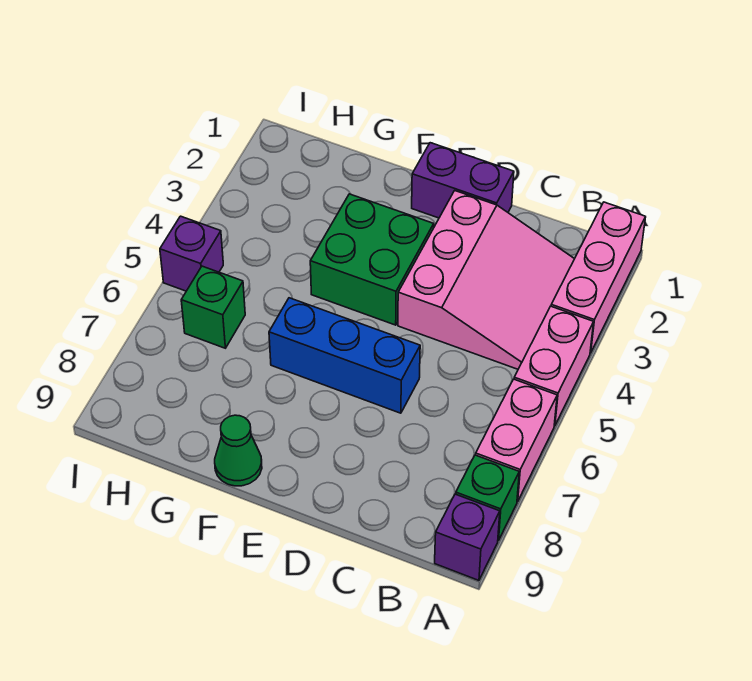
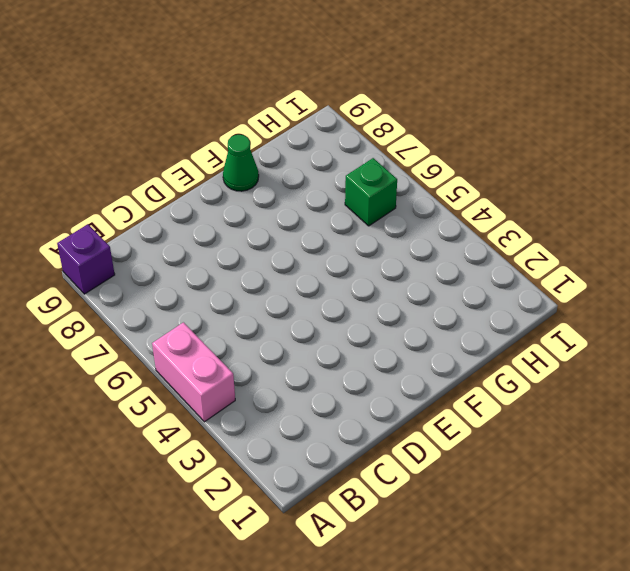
none -> pink brick A1:A3 level 1
none -> pink brick A6:A7 level 1
none -> green brick A8 level 1

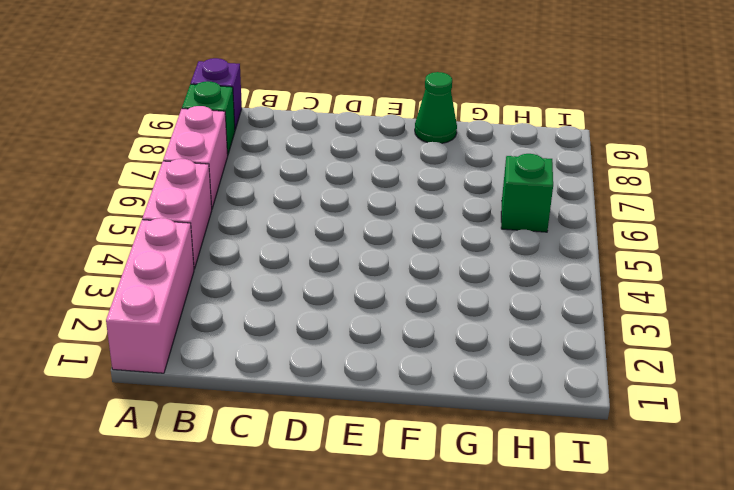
none -> pink slope B2:D4 level 1 top D
none -> purple brick D1:E1 level 1
none -> blue brick D6:F6 level 1

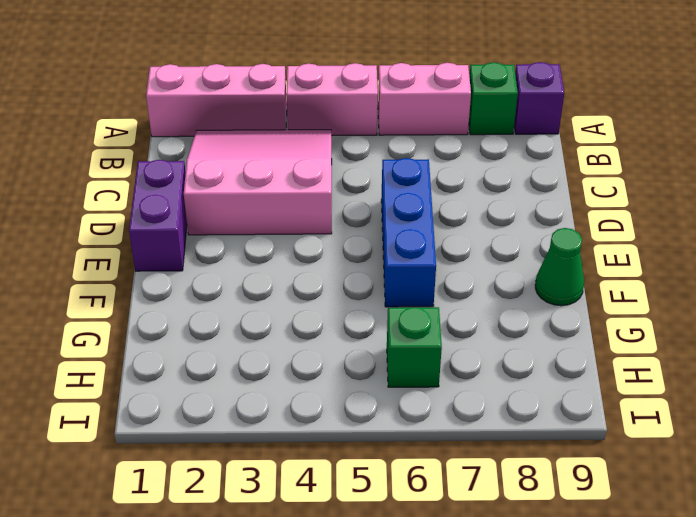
none -> green brick E3:F4 level 1
none -> purple brick I5 level 1

